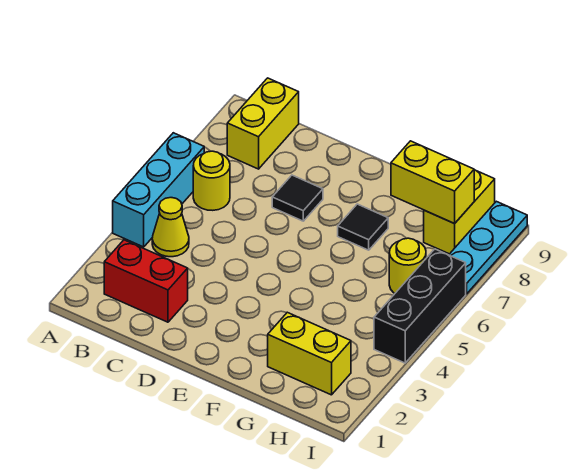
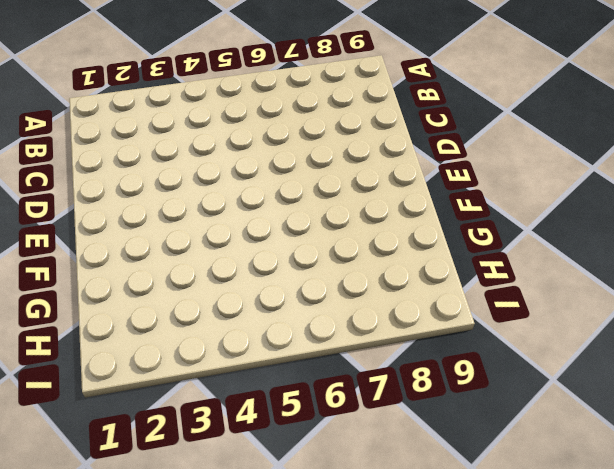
none -> cyan brick A4:A6 level 1
none -> red brick B2:C2 level 1
none -> yellow cone B4 level 1

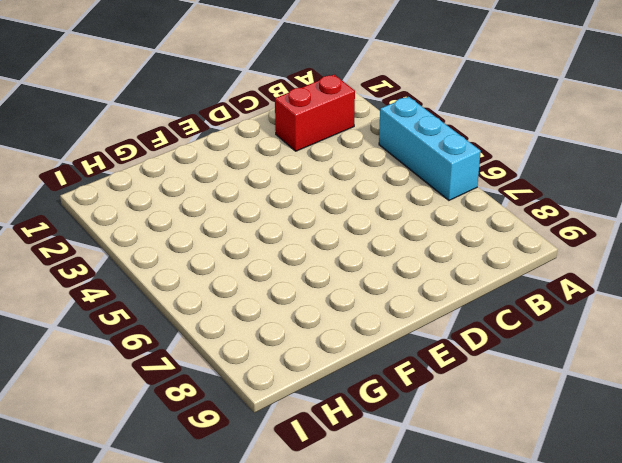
none -> yellow cone B4 level 1
none -> yellow round brick B6 level 1
none -> yellow brick B8:B9 level 1

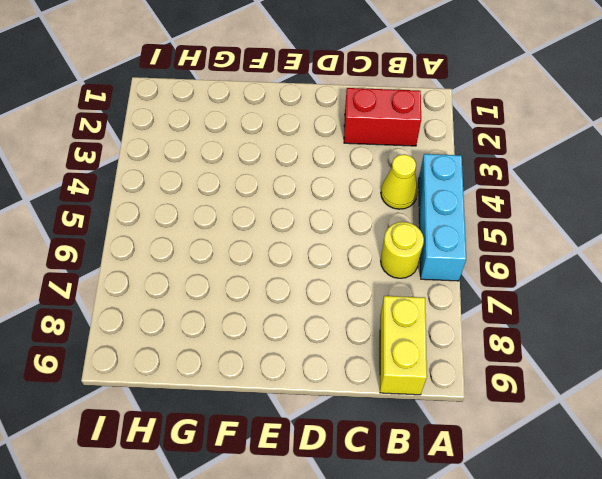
none -> black tile D7 level 1
none -> black tile F7 level 1
none -> yellow brick G2:H2 level 1

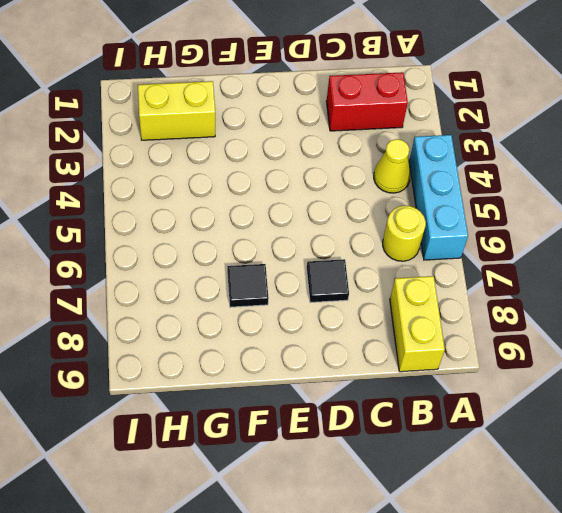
none -> yellow round brick H6 level 1
none -> yellow brick H8:H9 level 1
none -> black brick I4:I6 level 1

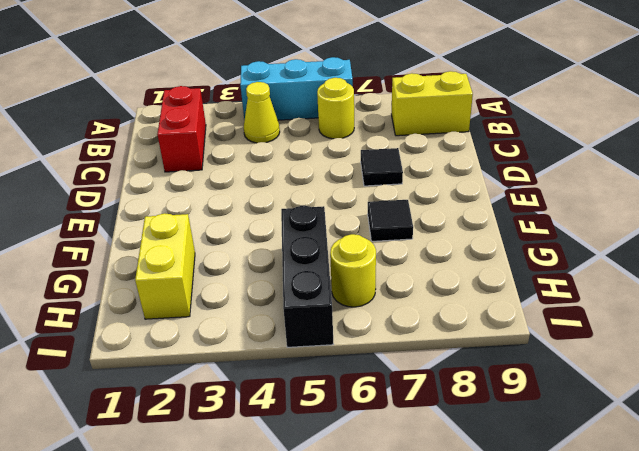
black brick G5:I5 level 1 -> black brick I4:I6 level 1
none -> yellow brick H8:H9 level 1
none -> cyan plate I7:I9 level 1
none -> yellow brick G8:H8 level 2

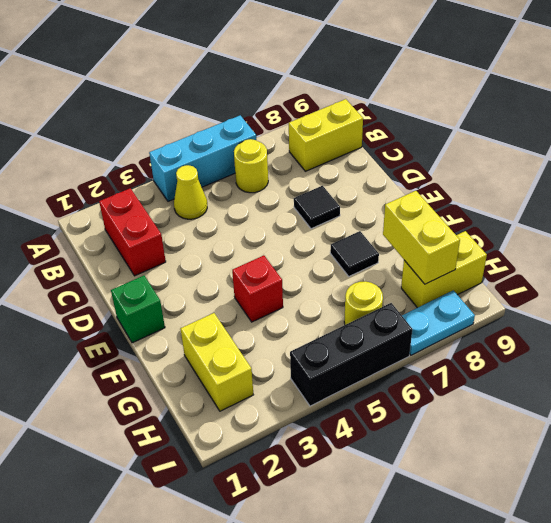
green brick E1 level 1 -> none
red brick F4 level 1 -> none
cyan plate I7:I8 level 1 -> cyan plate I7:I9 level 1

